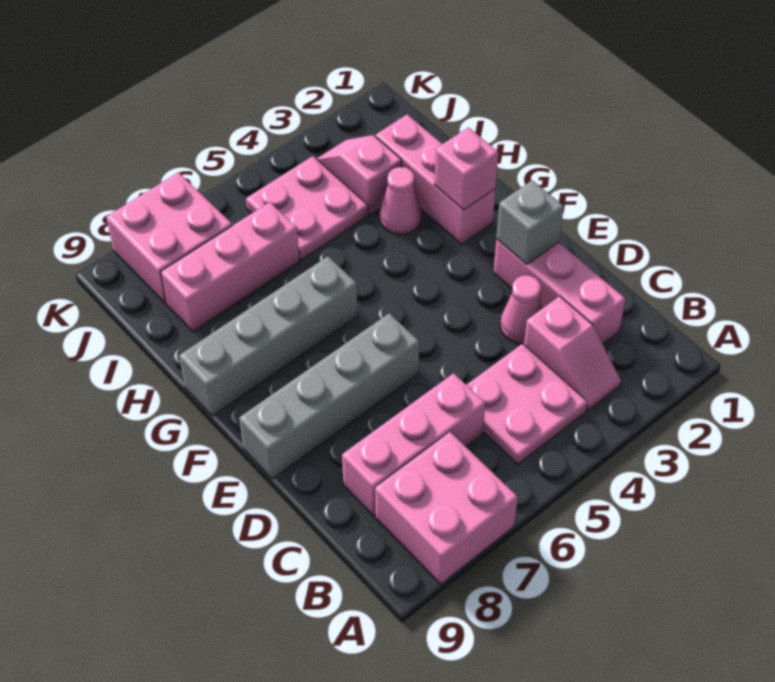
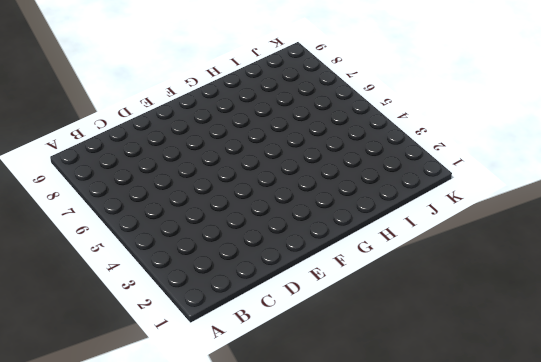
none -> pink brick A7:B8 level 1
none -> pink slope B3:C3 level 1 top C
none -> pink plate B4:C5 level 1

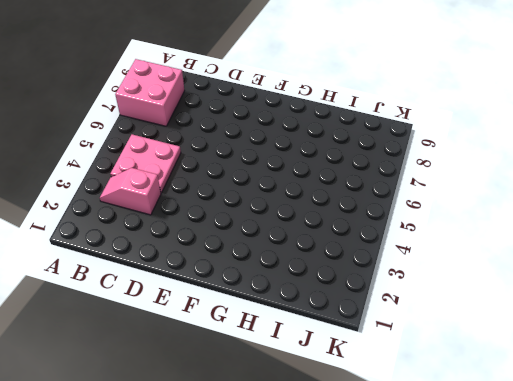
none -> pink brick C2:E2 level 1
none -> pink brick C6:C8 level 1
none -> pink cone D3 level 1

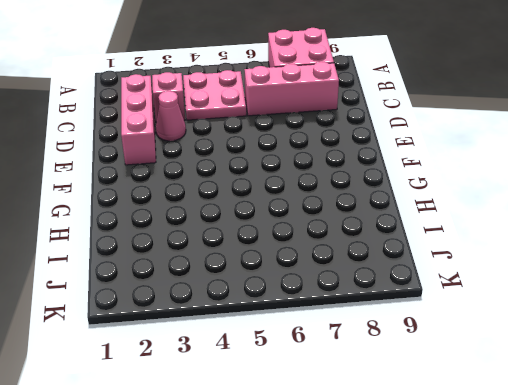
none -> grey brick E6:E9 level 1
none -> pink brick G2:I2 level 1
none -> grey brick G6:G9 level 1

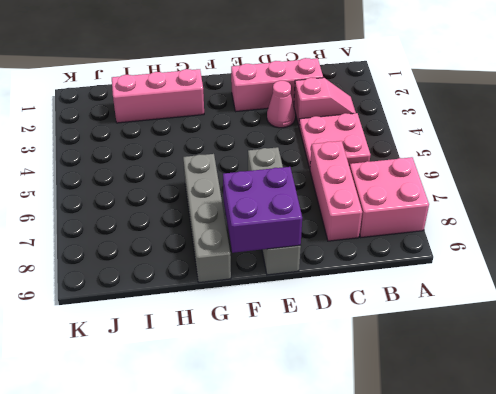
purple brick E8:F9 level 2 -> none
none -> pink cone H3 level 1
none -> pink slope I3:J3 level 1 top I
none -> pink plate I4:J5 level 1

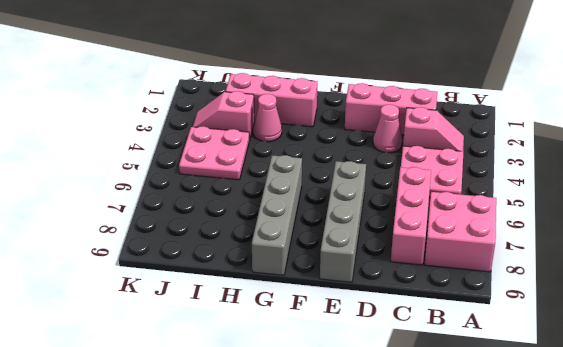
none -> pink brick I6:I8 level 1
none -> pink brick J7:K8 level 1
none -> grey brick E2 level 2

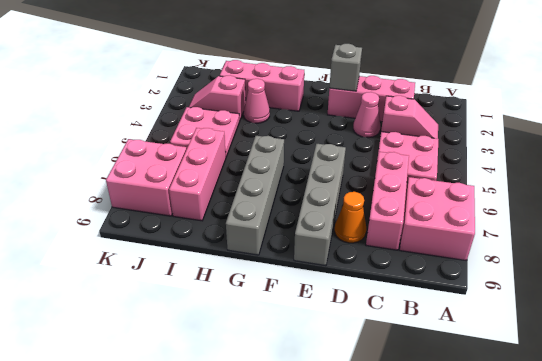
orange cone D8 level 1 -> none
none -> pink brick G2 level 2

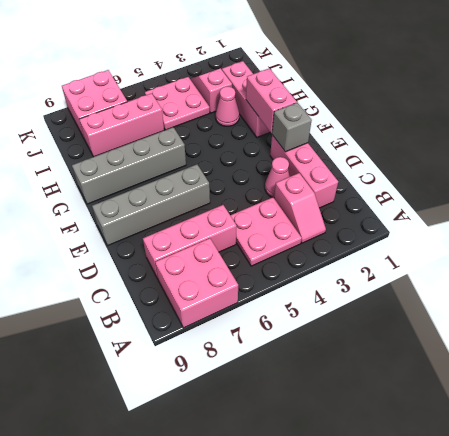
pink brick F2:G2 level 2 -> pink brick G2 level 2

